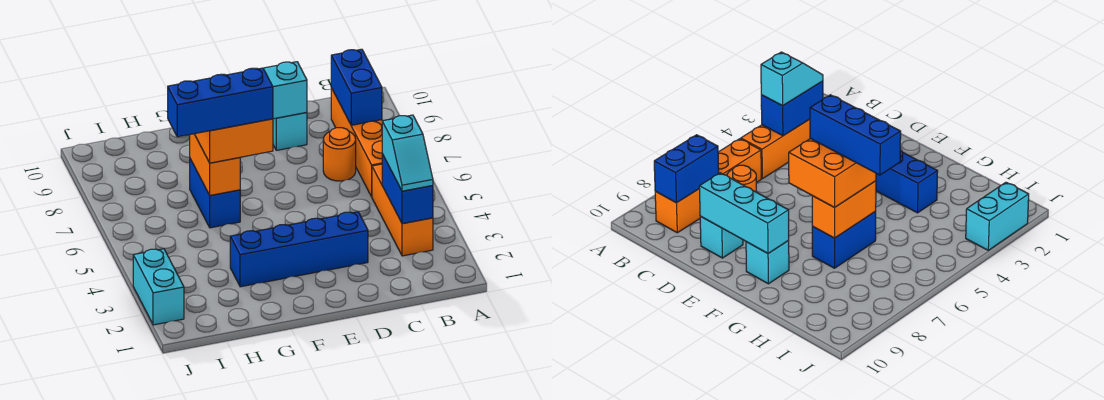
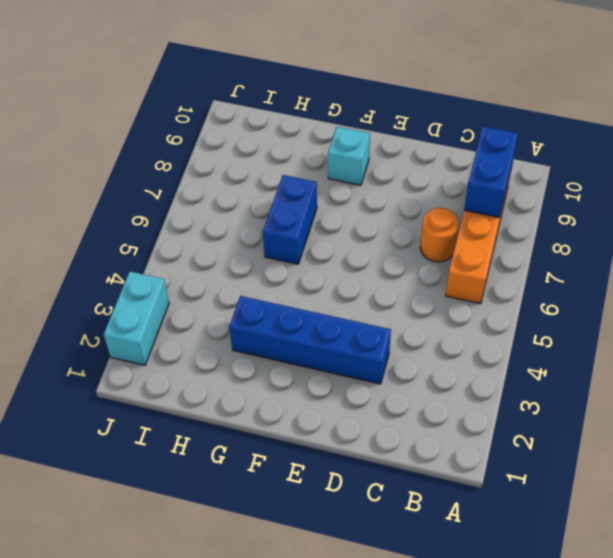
none -> orange brick B3:B5 level 1
none -> cyan brick D9 level 1
none -> blue brick B3:B4 level 2

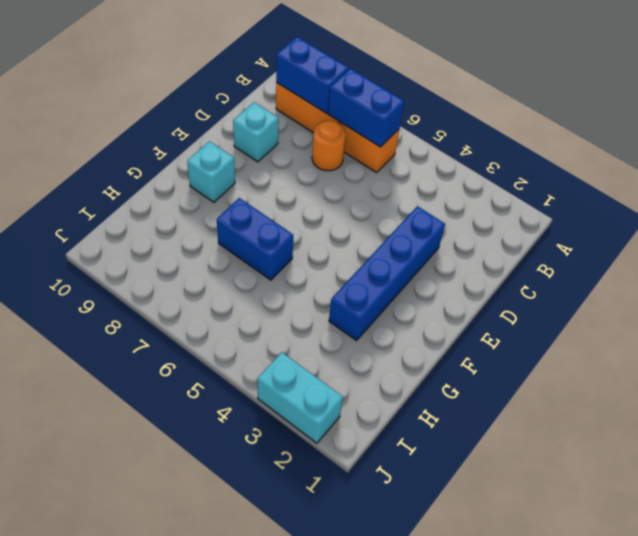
blue brick B6:B7 level 2 -> blue brick B3:B4 level 2
none -> orange brick B3:B5 level 1
none -> cyan brick D9:F9 level 2
none -> orange brick G6:G7 level 2

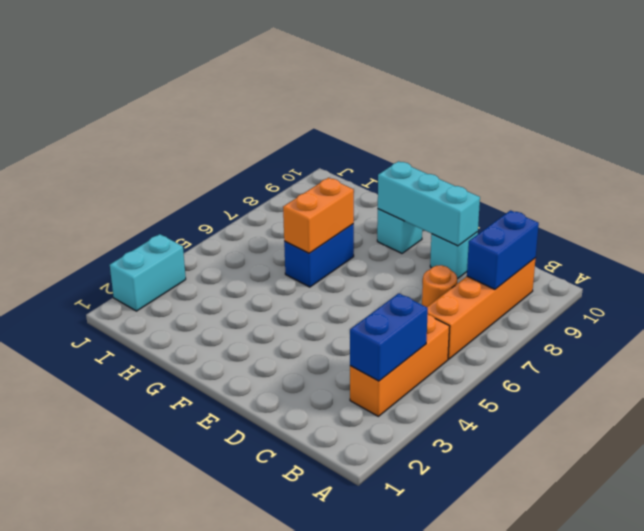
none -> blue brick D3:G3 level 1
none -> cyan slope B3:B4 level 3 top 4
none -> orange brick F6:G7 level 3

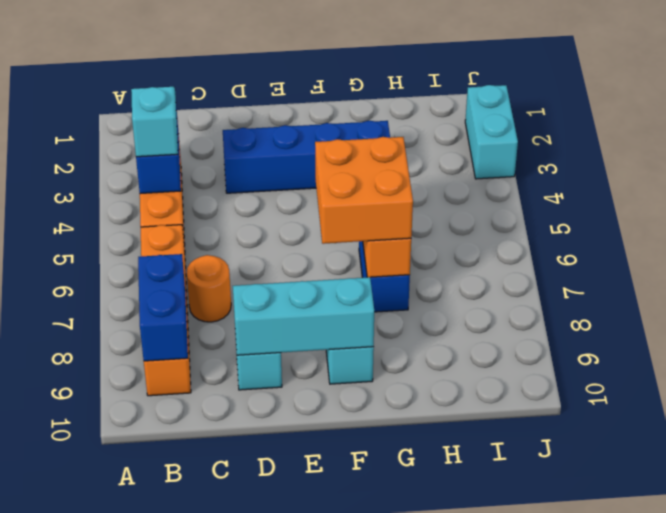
none -> blue brick F6:H6 level 4

